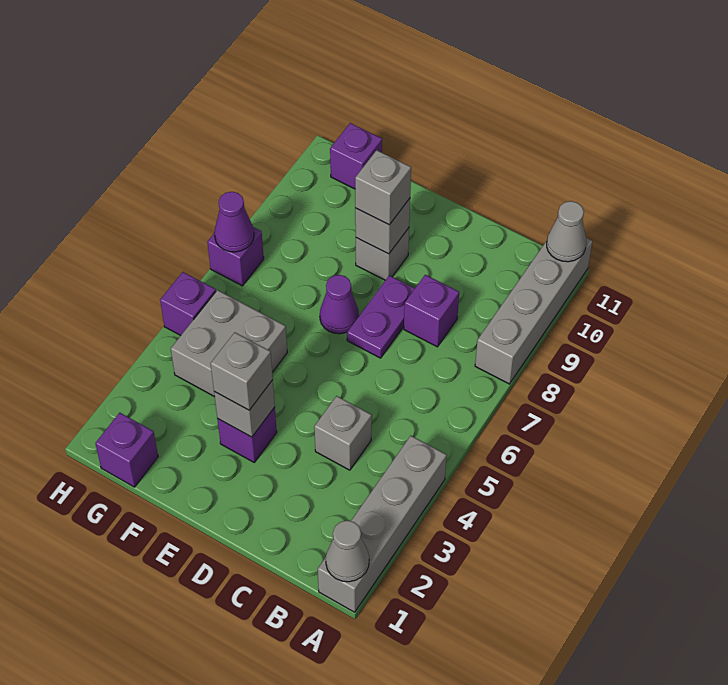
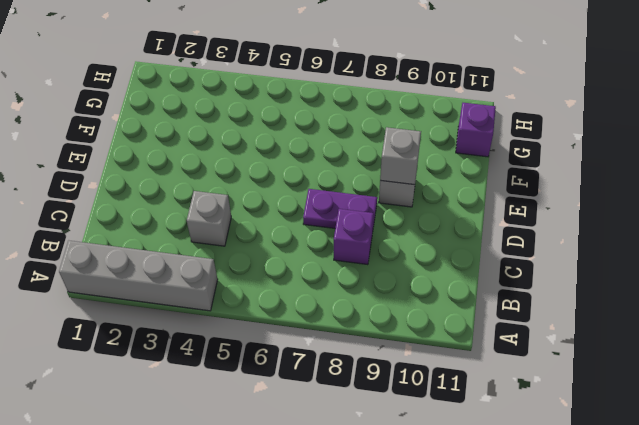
none -> grey brick A8:A11 level 1
none -> purple brick E3 level 1
none -> purple cone E7 level 1

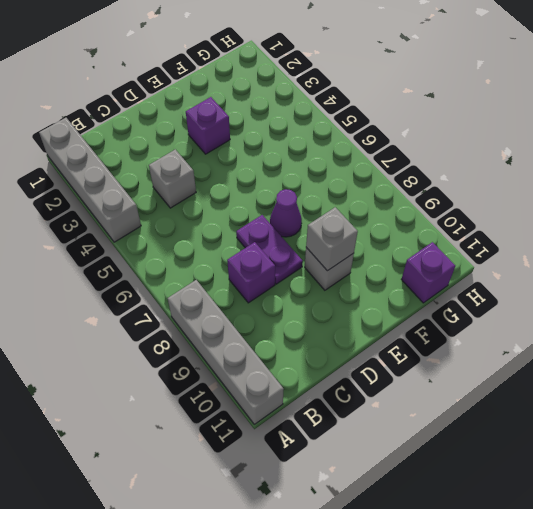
none -> grey brick F4:G5 level 1
none -> purple brick G1 level 1
none -> purple brick H5 level 1

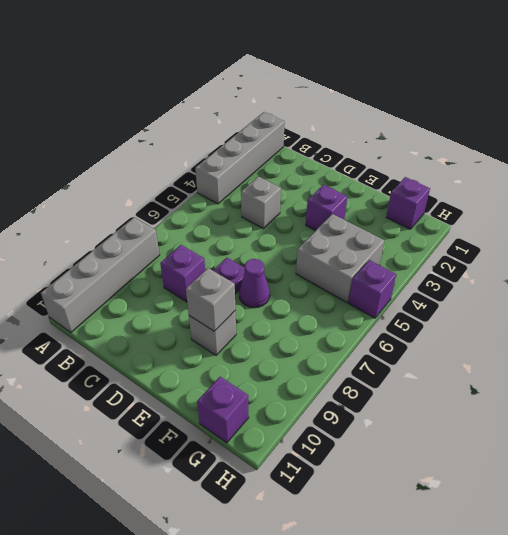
none -> purple brick H7 level 1
none -> grey cone A1 level 2
none -> grey cone A11 level 2

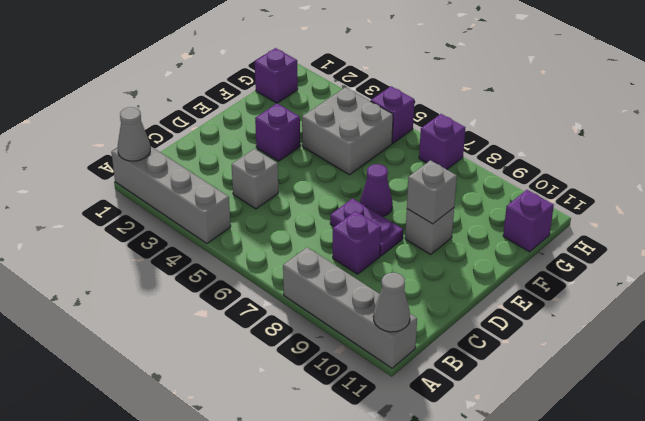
none -> grey brick E3 level 2
none -> purple cone H7 level 2
none -> grey brick E3 level 3

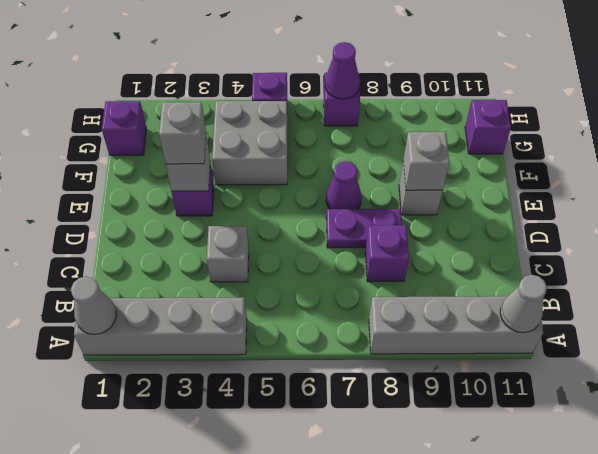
none -> grey brick E9 level 3

